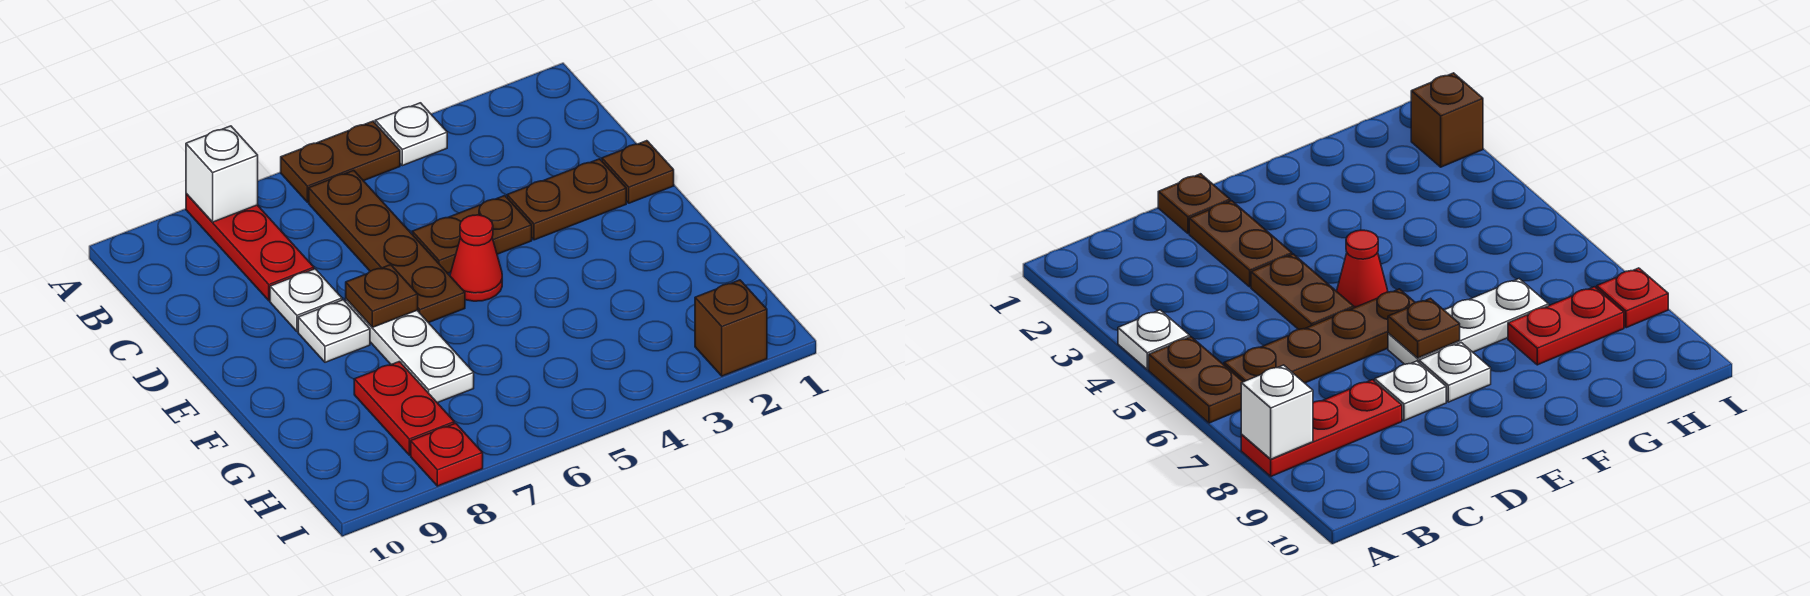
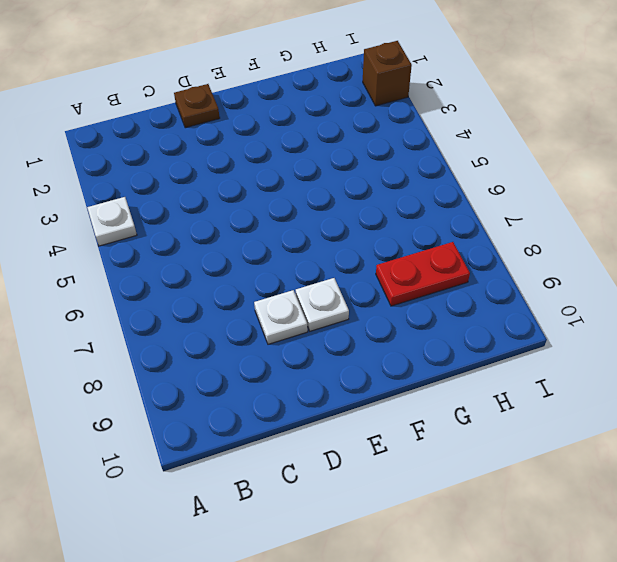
none -> brown plate A5:A6 level 1
none -> red plate A8:C8 level 1
none -> brown plate B6:E6 level 1

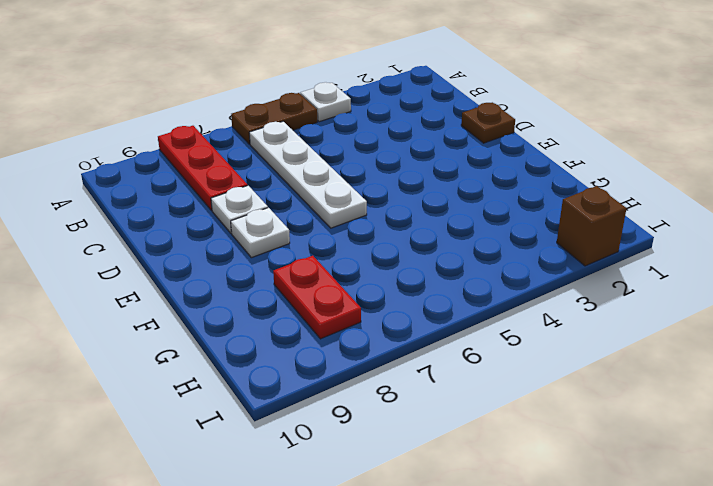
white plate B6:E6 level 1 -> brown plate B6:E6 level 1
none -> brown plate D2:D3 level 1
none -> brown plate D4:D5 level 1
none -> red cone E5 level 1

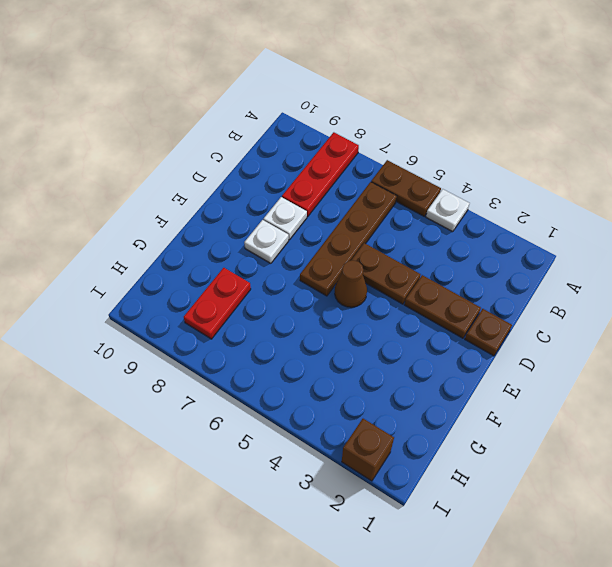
brown cone E5 level 1 -> red cone E5 level 1
none -> white plate E7:G7 level 1
none -> red plate I8 level 1
none -> white brick A8 level 2

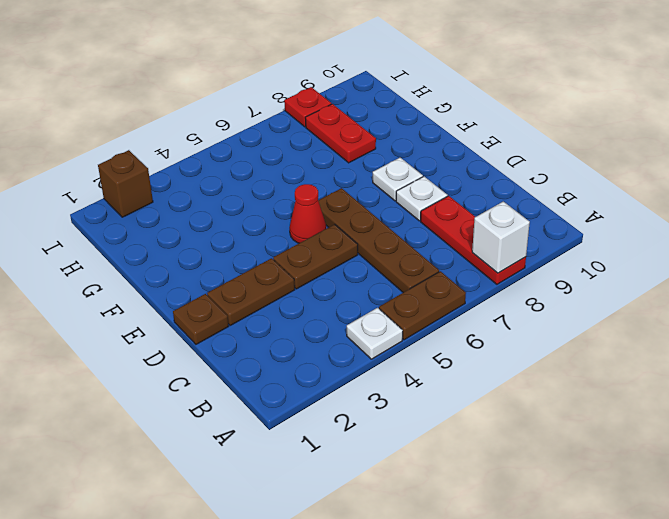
none -> white plate E7:G7 level 1
none -> brown plate E7 level 2

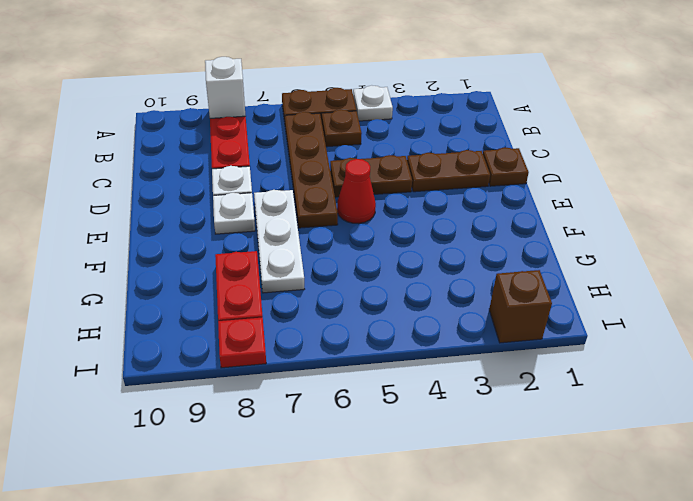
brown plate B5 level 1 -> brown plate E7 level 2

